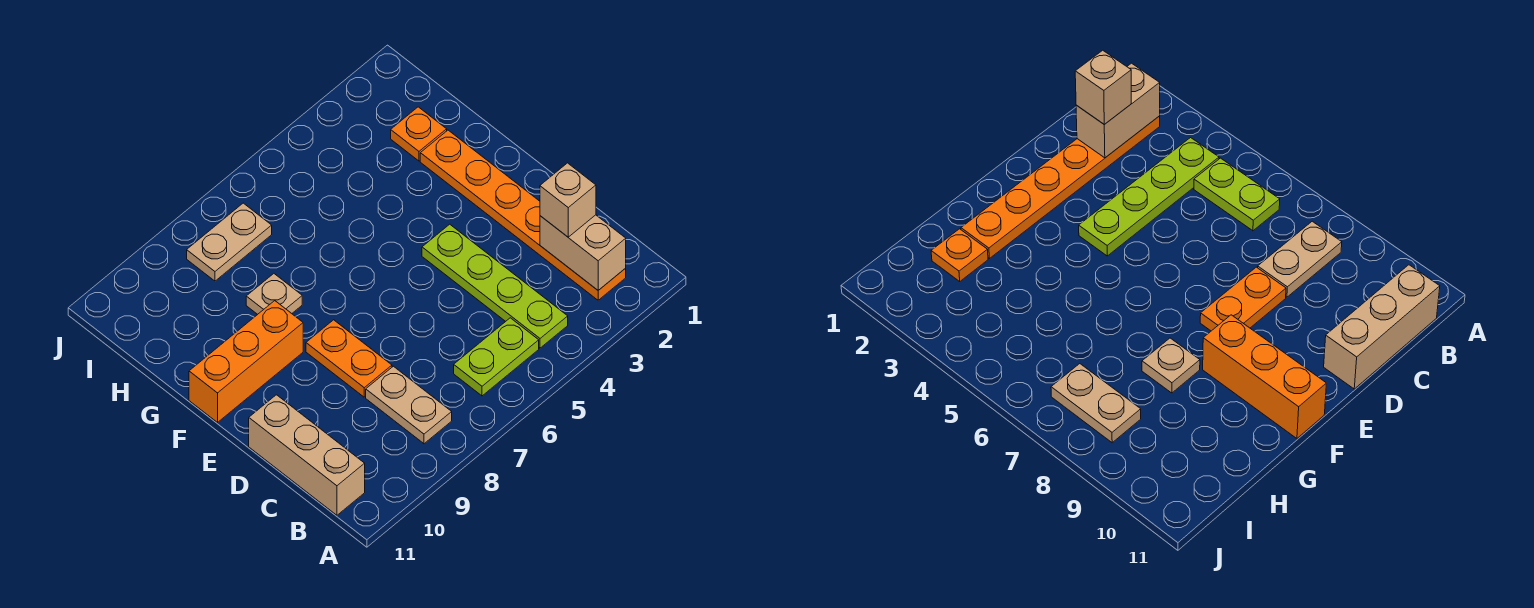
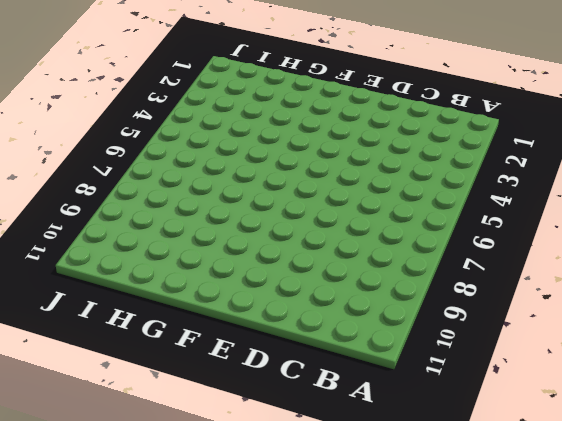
none -> orange plate B2:G2 level 1
none -> lime plate B4:E4 level 1
none -> lime plate B5:B6 level 1

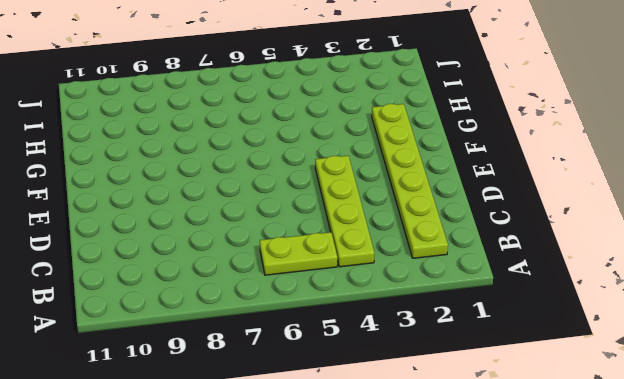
lime plate B2:G2 level 1 -> orange plate B2:G2 level 1
none -> tan plate B8:C8 level 1
none -> tan brick B11:D11 level 1
none -> orange plate D8:E8 level 1

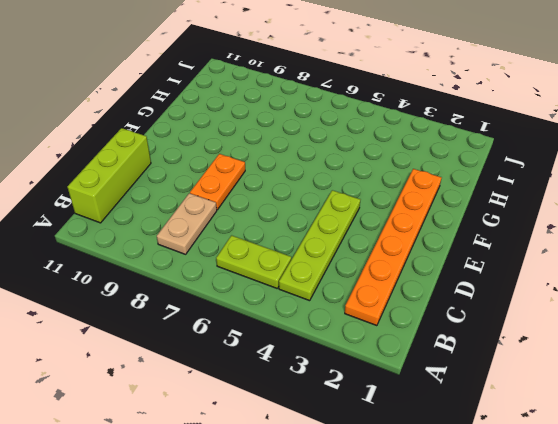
lime brick B11:D11 level 1 -> tan brick B11:D11 level 1
none -> orange brick F9:F11 level 1
none -> tan plate G8 level 1
none -> orange plate H2 level 1

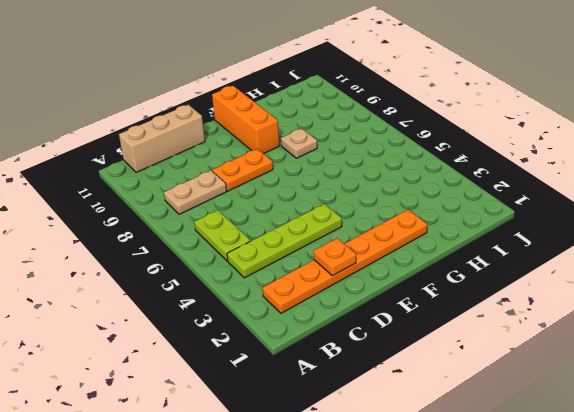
orange plate D2 level 2 -> orange plate H2 level 1
none -> tan plate I7:I8 level 1
none -> tan brick B2:C2 level 2
none -> tan brick C2 level 3

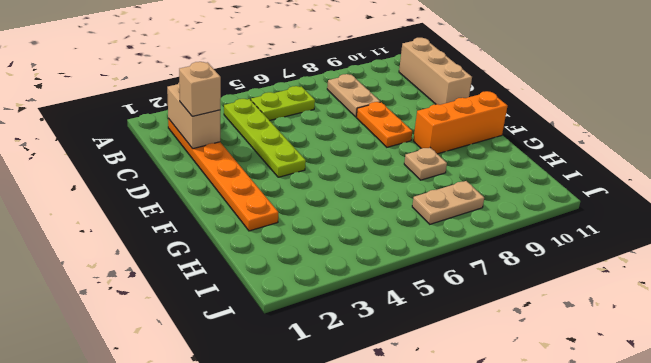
none -> orange plate H2 level 1

